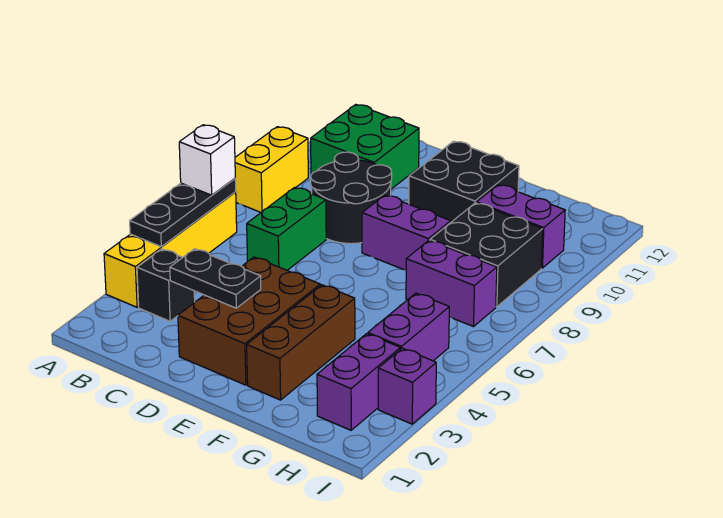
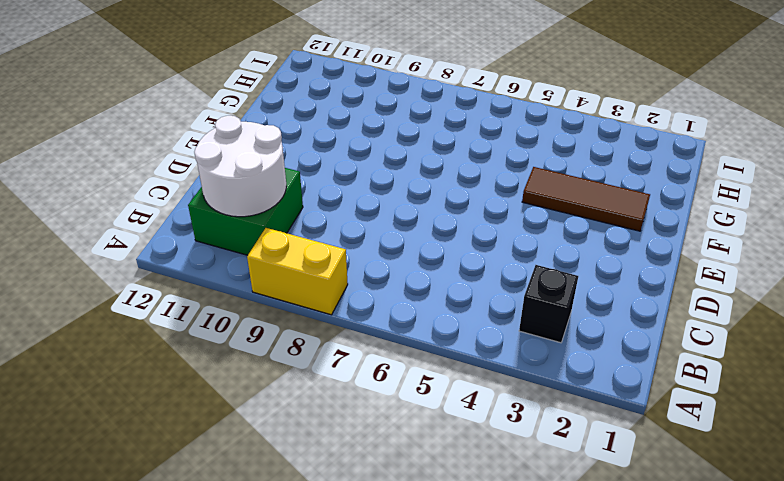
white round brick B10:C11 level 2 -> none
brown tile F2:F4 level 1 -> brown brick F2:F4 level 1
none -> yellow brick A3:A6 level 1
none -> green brick C6:C7 level 1
none -> black round brick C8:D9 level 1

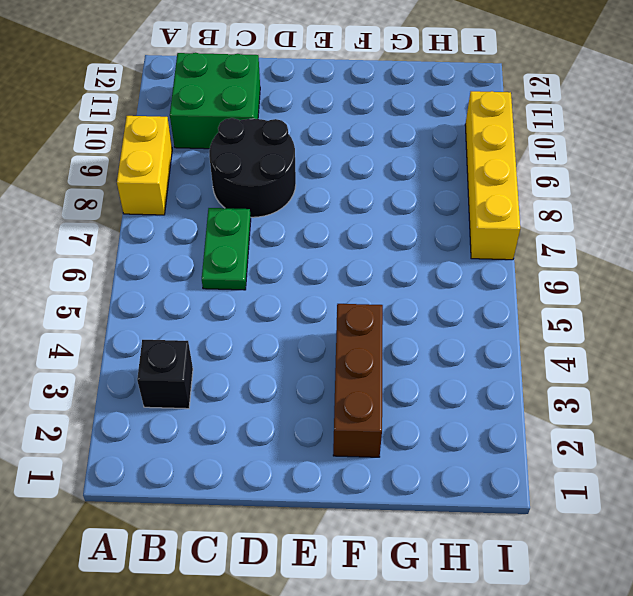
green plate C6:C7 level 1 -> green brick C6:C7 level 1
yellow brick I7:I10 level 1 -> yellow brick A3:A6 level 1
none -> brown brick D2:E4 level 1
none -> purple brick E8:F8 level 1
none -> black brick E10:F11 level 1

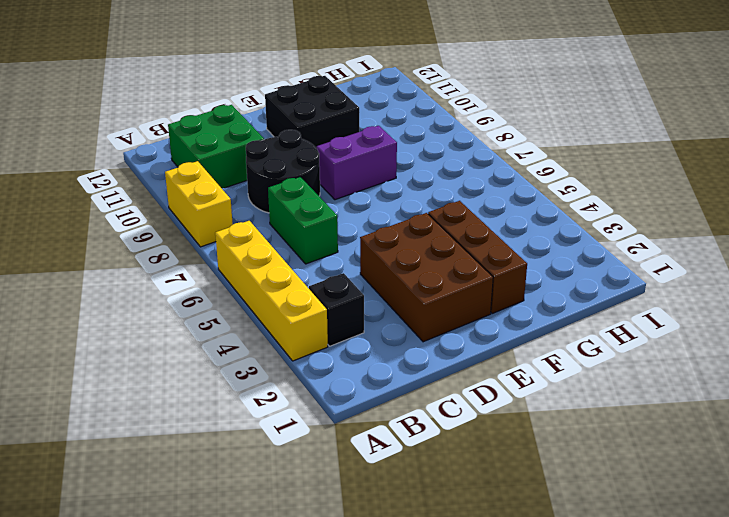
none -> purple brick G7:H7 level 1
none -> black brick G8:H9 level 1
none -> purple brick G10:H10 level 1

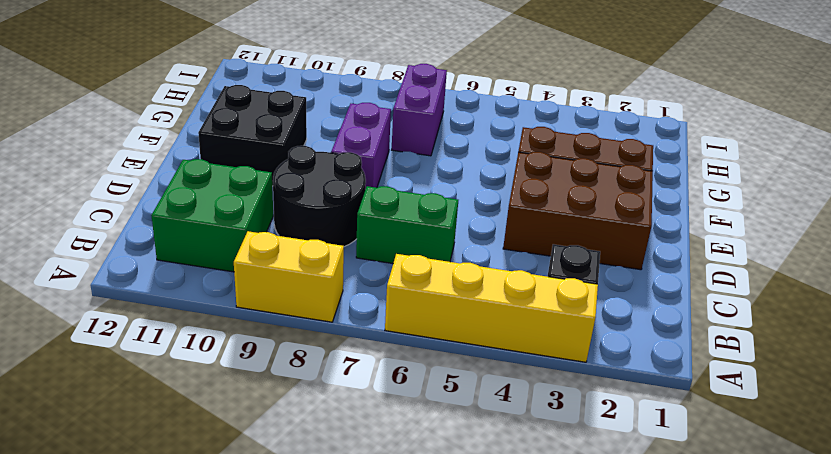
none -> black brick G8:H9 level 1
none -> purple brick G10:H10 level 1
none -> purple brick H2:H3 level 1

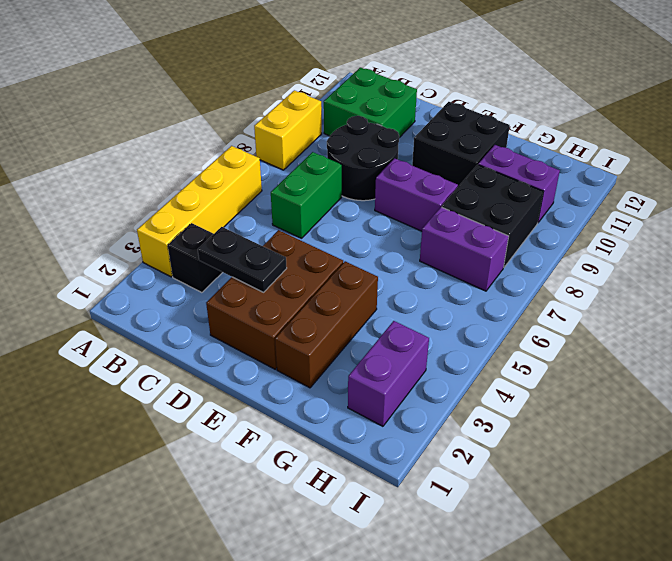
none -> purple brick H4:H5 level 1
none -> purple brick I3 level 1
none -> black plate A4:A6 level 2

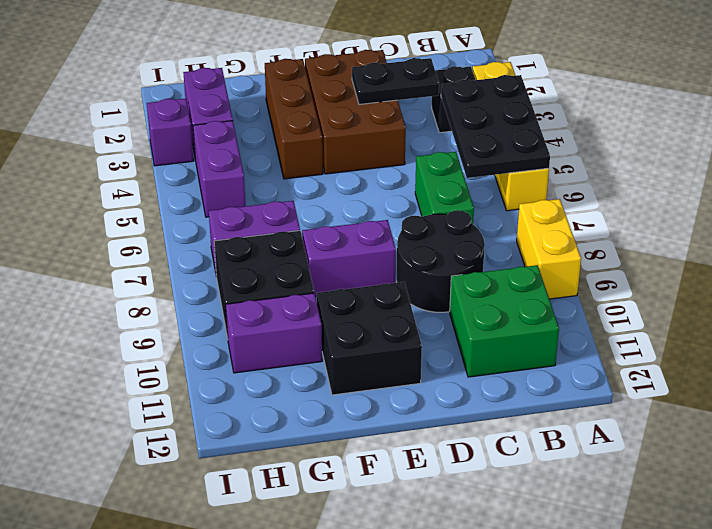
black plate A4:B6 level 2 -> black plate A4:A6 level 2
none -> white brick A6 level 3

